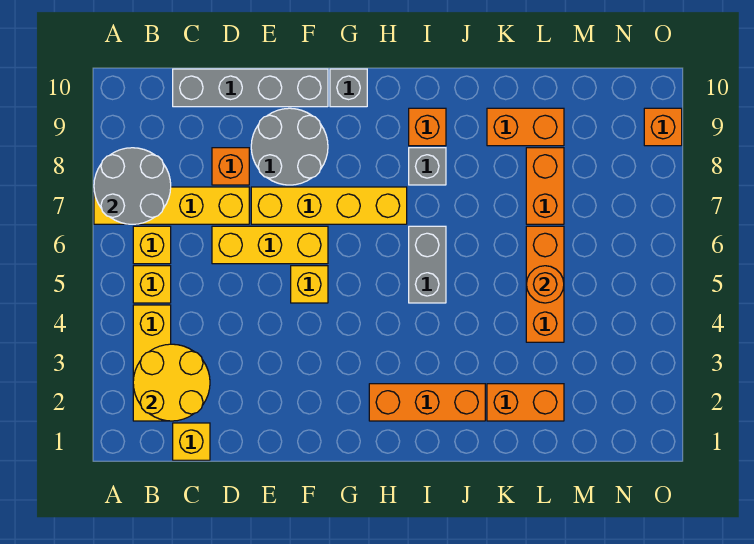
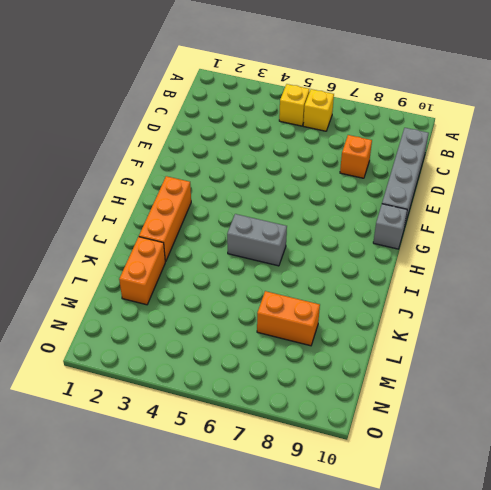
none -> yellow brick A7:D7 level 1
none -> yellow brick B2:B4 level 1
none -> yellow brick C1 level 1

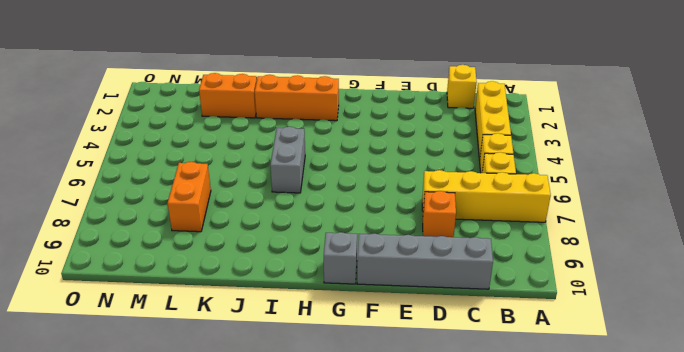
none -> yellow brick D6:F6 level 1
none -> yellow brick E7:H7 level 1
none -> grey round brick E8:F9 level 1

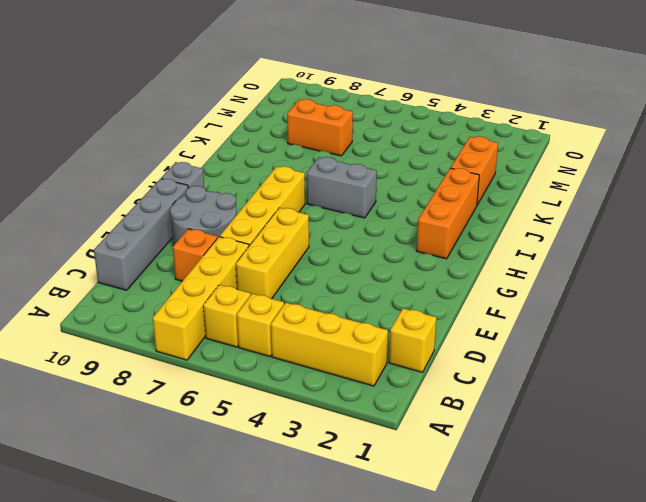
none -> yellow brick F5 level 1
none -> grey brick I8 level 1
none -> orange brick I9 level 1

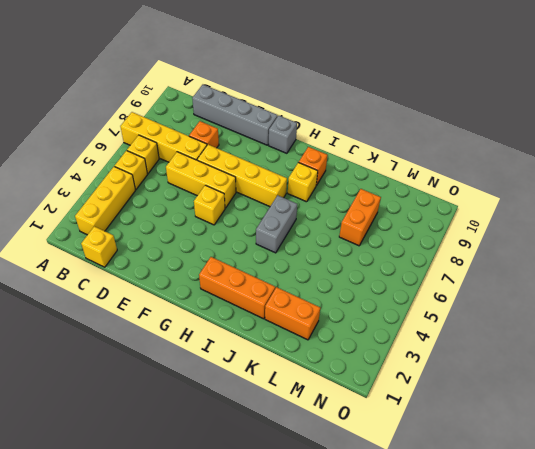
yellow brick I8 level 1 -> grey brick I8 level 1
none -> grey round brick E8:F9 level 1
none -> orange brick K9:L9 level 1
none -> orange brick L4:L6 level 1

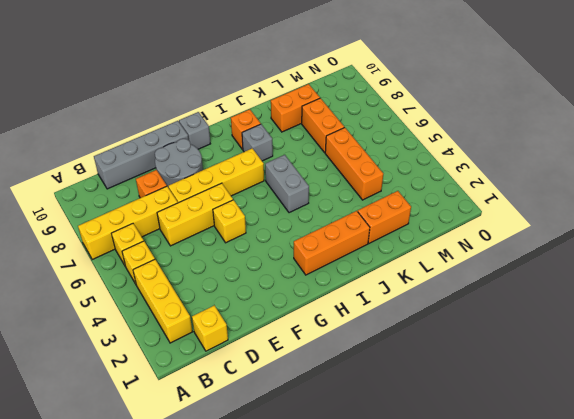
none -> orange brick O9 level 1
none -> grey round brick A7:B8 level 2
none -> yellow round brick B2:C3 level 2

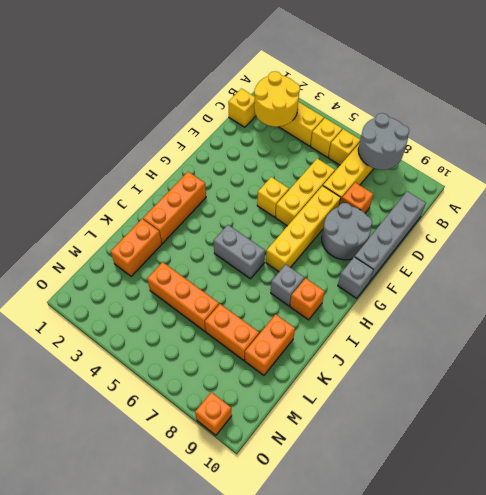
none -> orange round brick L5 level 2

